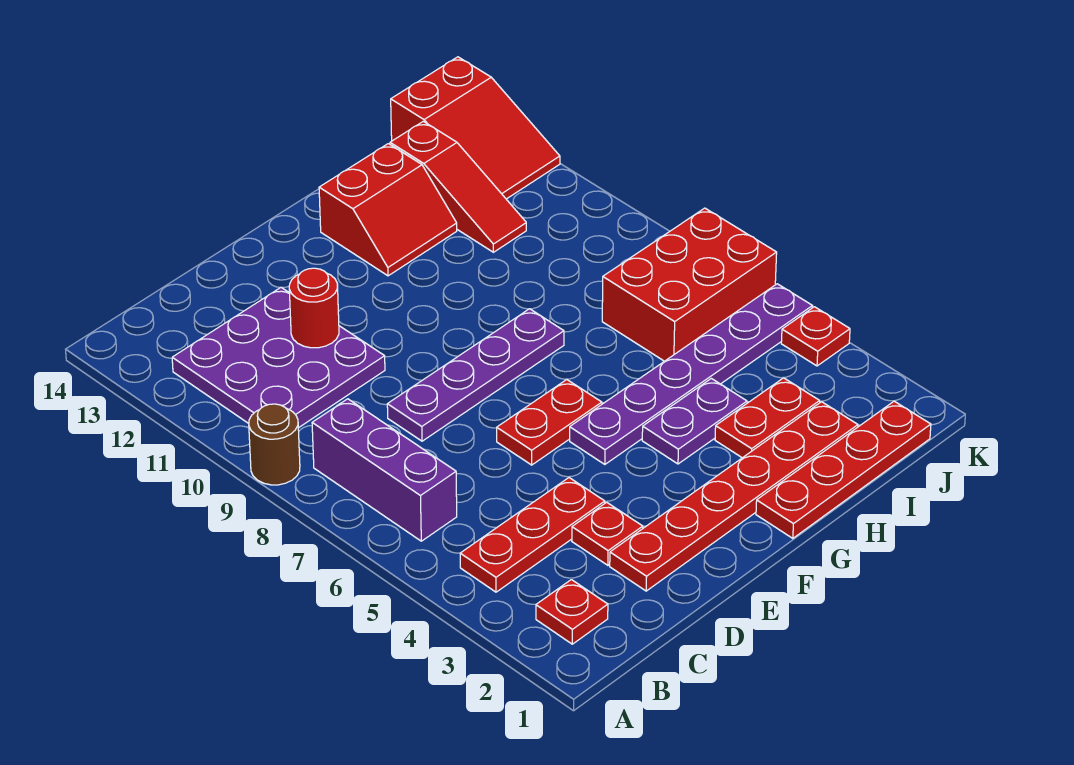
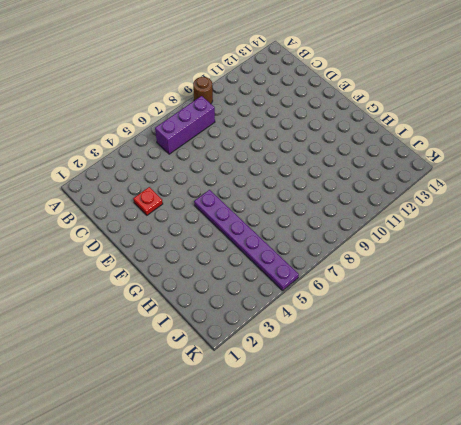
none -> red plate B2 level 1
none -> red plate B4:D4 level 1
none -> purple plate B10:D12 level 1

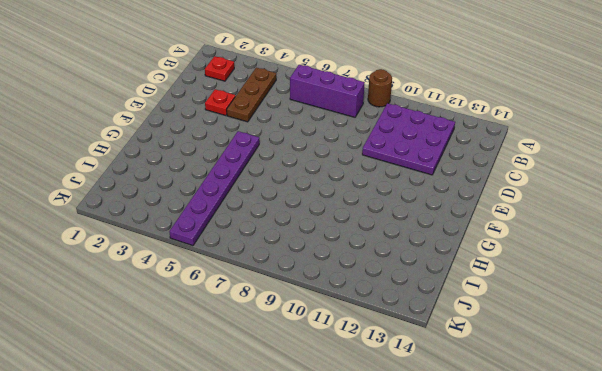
brown plate B4:D4 level 1 -> red plate B4:D4 level 1
none -> red plate D2:I2 level 1
none -> purple plate D8:G8 level 1
none -> red plate E6:F6 level 1

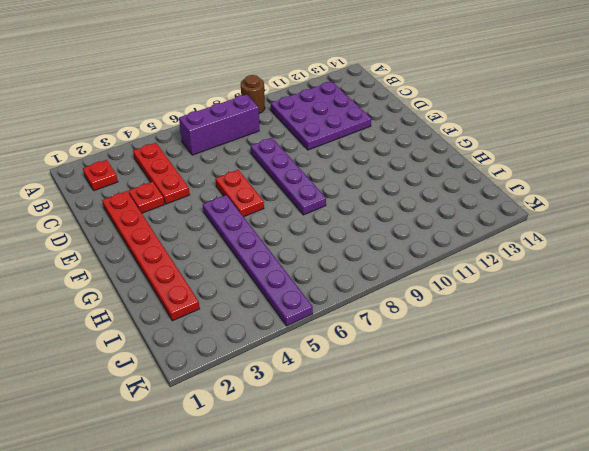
none -> red plate G1:J1 level 1
none -> purple plate G4:H4 level 1
none -> red slope G12:H13 level 1 top 13

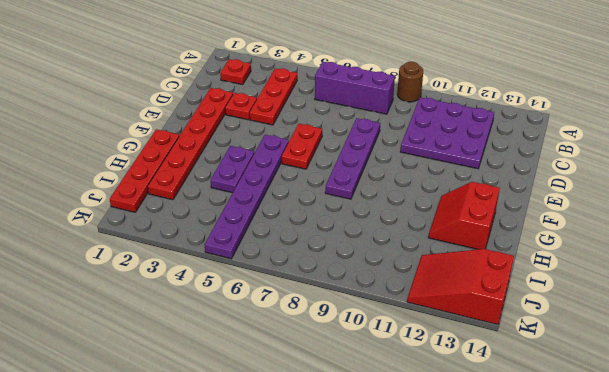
none -> red plate H3:I3 level 1
none -> red brick I6:K7 level 1
none -> red slope I11:I13 level 1 top 13

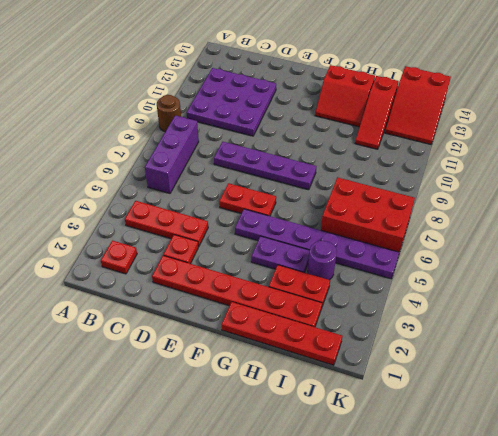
purple round brick I4 level 1 -> none
none -> red plate K4 level 1
none -> red round brick D11 level 2

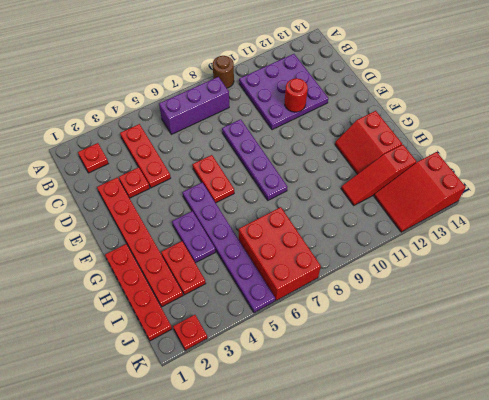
red plate K2 level 1 -> red plate K4 level 1

